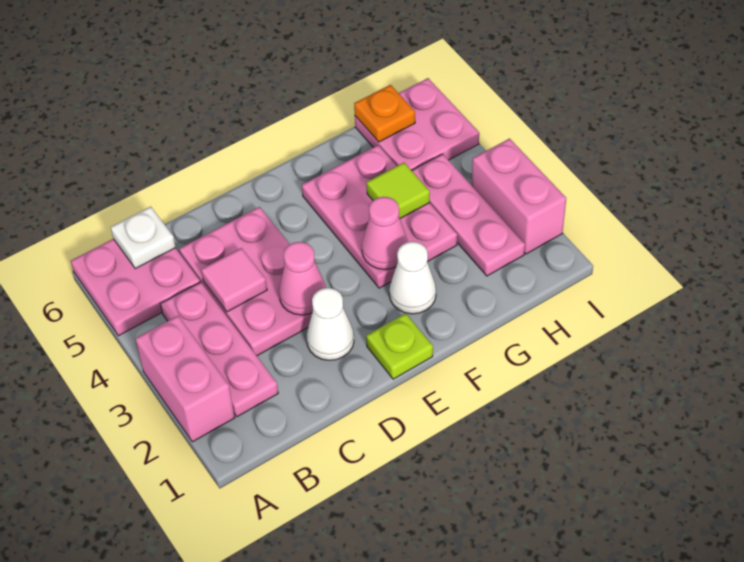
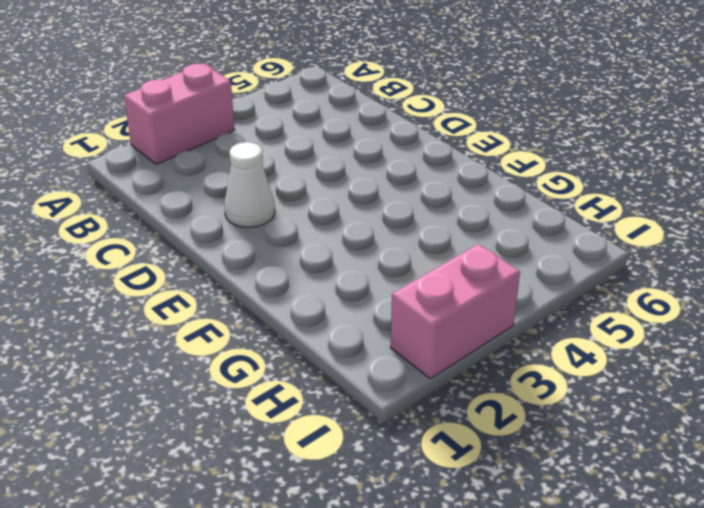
none -> pink plate A5:B6 level 1
none -> pink plate B2:B4 level 1
none -> pink plate C3:D5 level 1

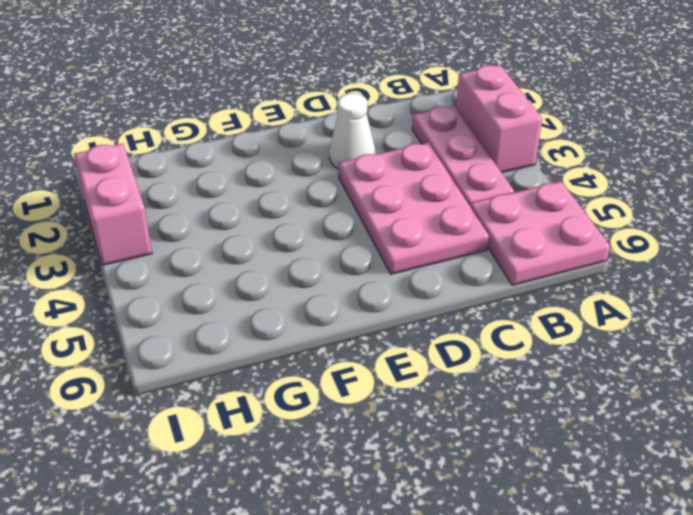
none -> lime plate E1 level 1
none -> white cone F2 level 1
none -> pink plate F3:G5 level 1

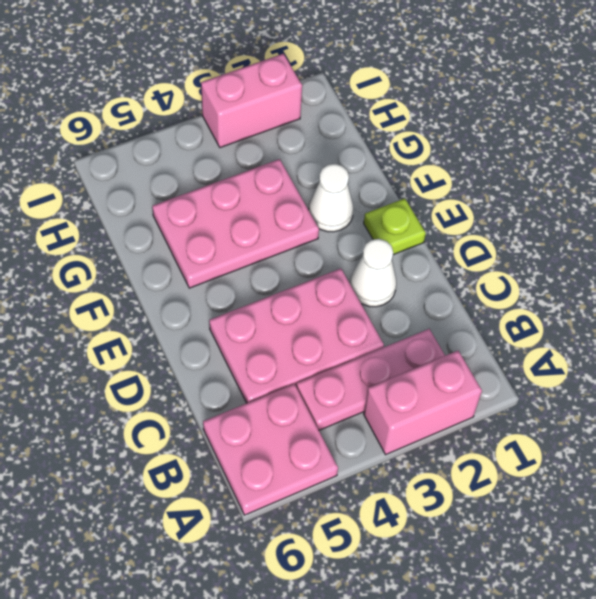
none -> pink plate H2:H4 level 1
none -> pink plate H5:I6 level 1
none -> white plate B6 level 2

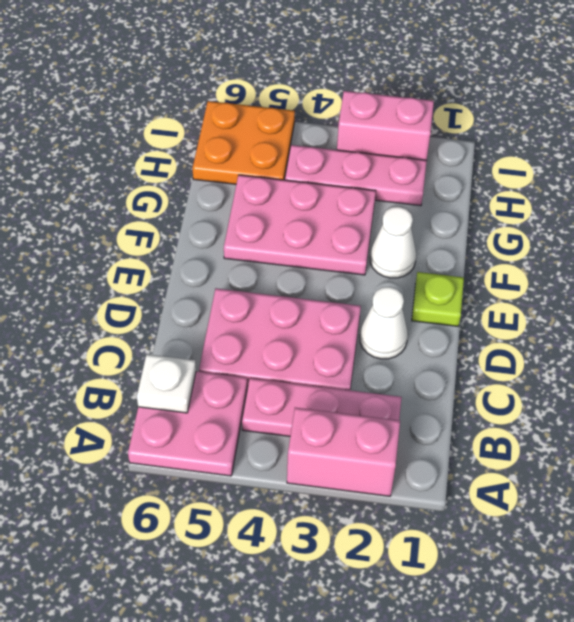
orange plate H5:I6 level 1 -> pink plate H5:I6 level 1
none -> pink tile C4 level 2
none -> pink cone D3 level 2
none -> pink cone F3 level 2

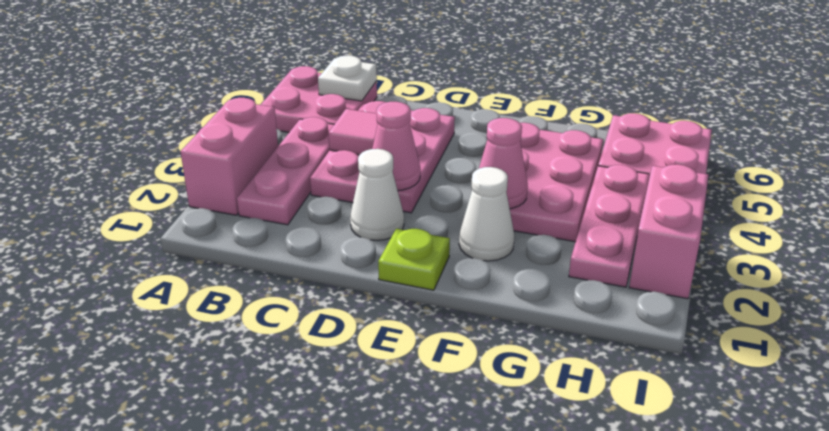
none -> lime tile G4 level 2
none -> orange plate H6 level 2

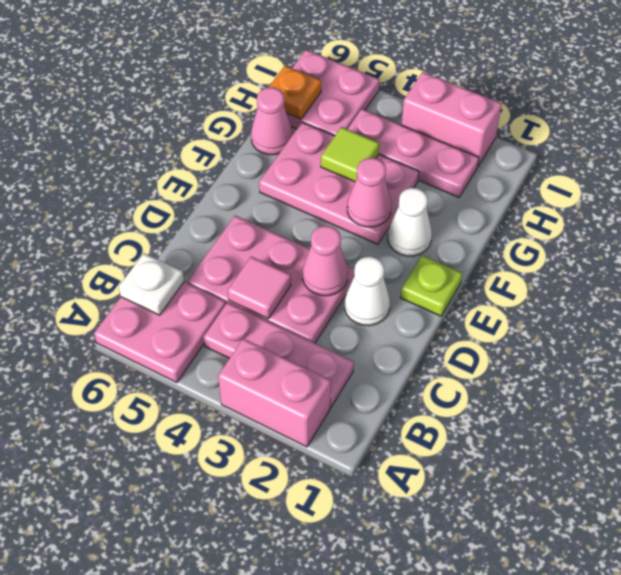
pink cone G6 level 1 -> none

